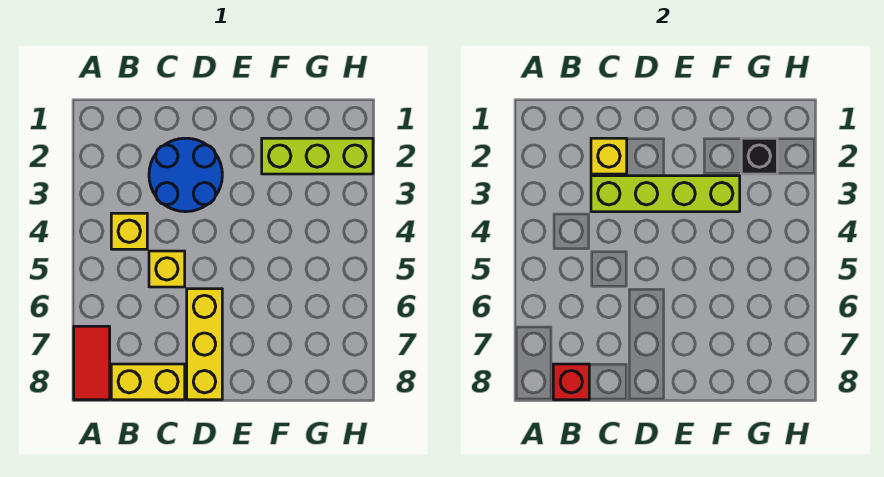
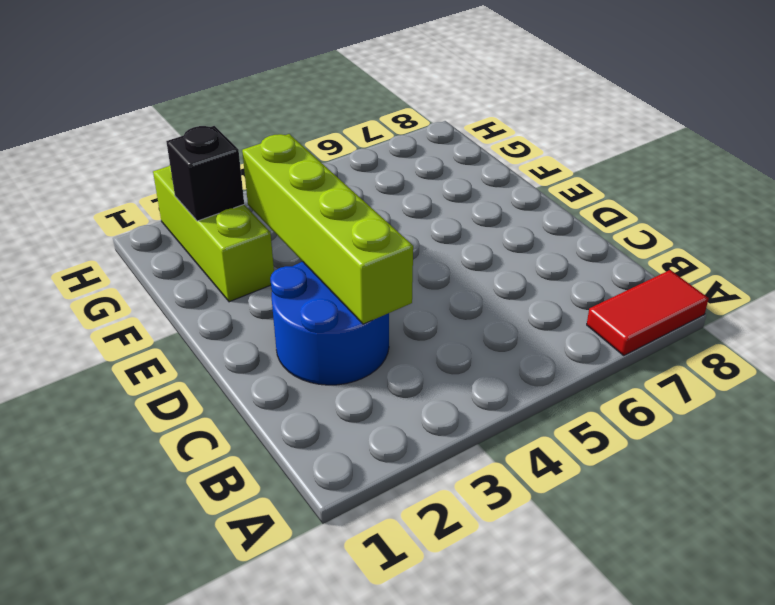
none -> yellow brick B4 level 1
none -> yellow brick B8:C8 level 1

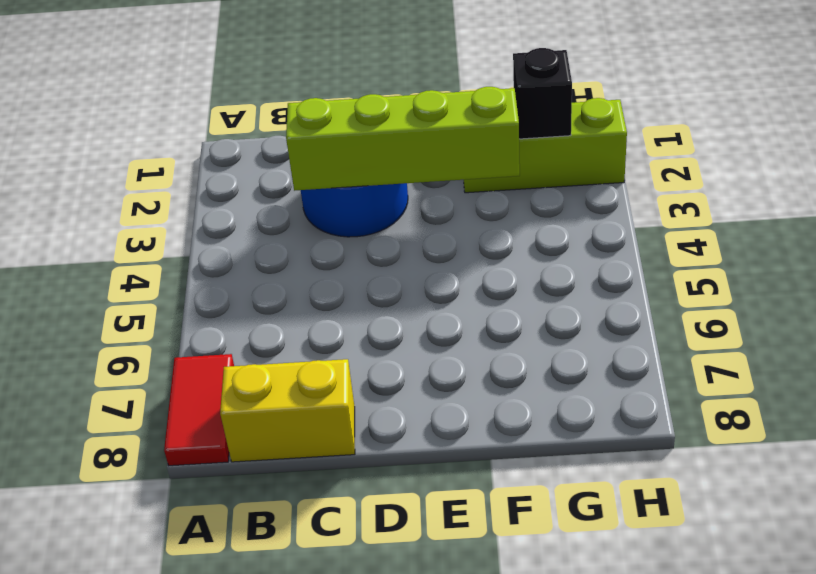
none -> yellow brick B4 level 1
none -> yellow brick C5 level 1

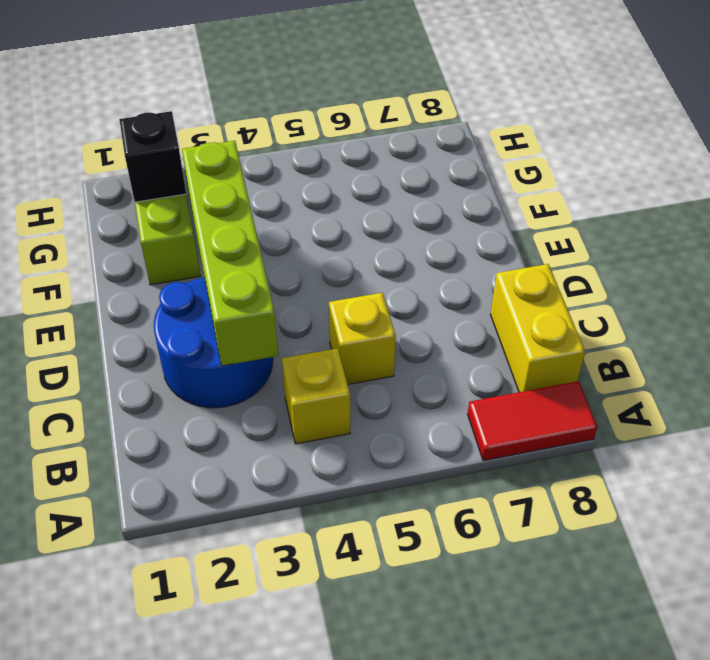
none -> yellow brick D6:D8 level 1
none -> red brick B8 level 2

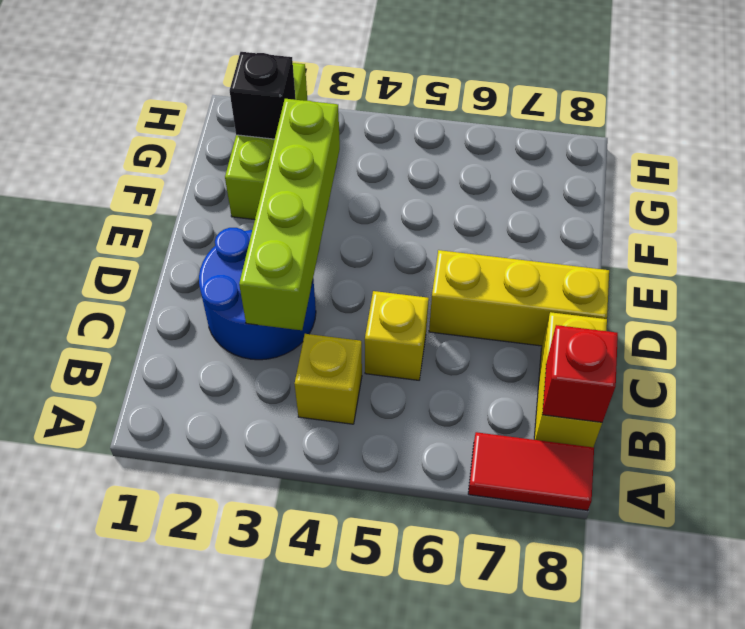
none -> yellow brick C2 level 2

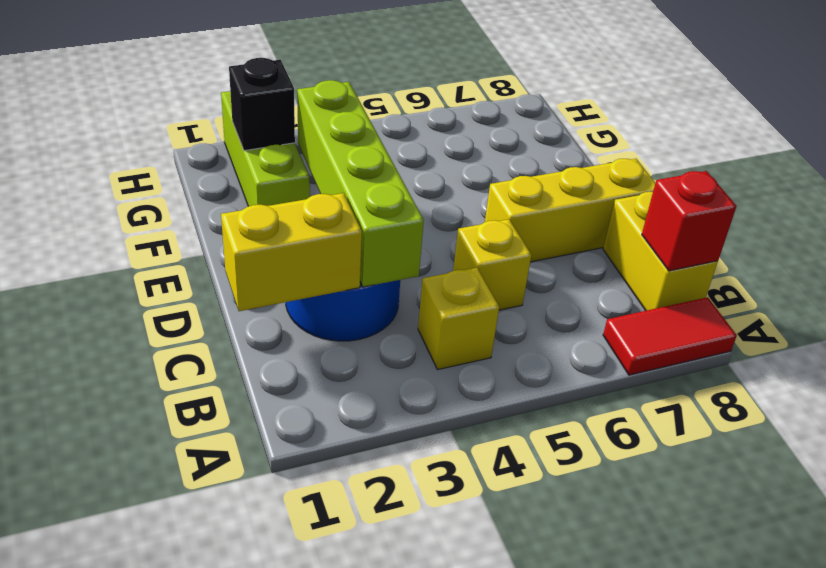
yellow brick C1:C2 level 2 -> yellow brick C2 level 2

